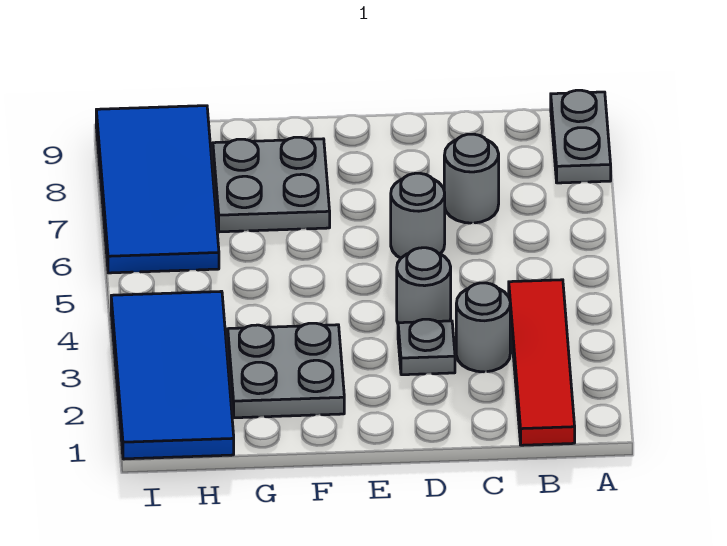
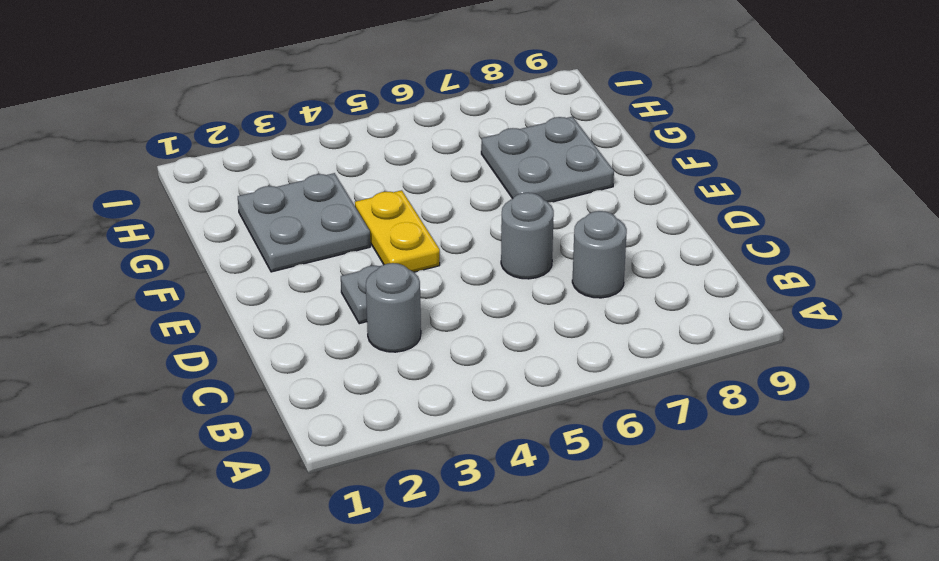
yellow plate E4:F4 level 1 -> none
none -> grey plate A8:A9 level 1
none -> red tile B1:B4 level 1

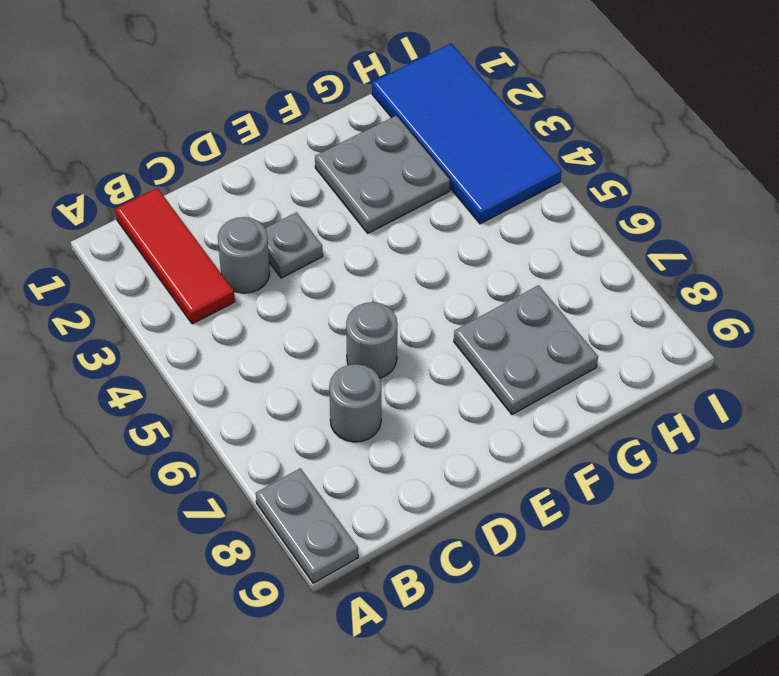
red tile B1:B3 level 1 -> red tile B1:B4 level 1
none -> grey round brick D4 level 1
none -> blue tile H6:I9 level 1

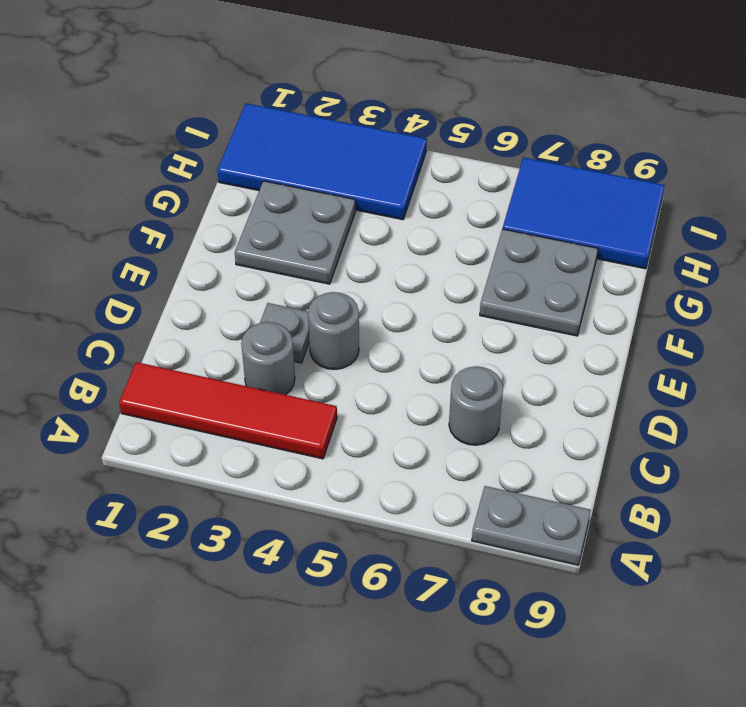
blue tile H7:I9 level 1 -> blue tile H6:I9 level 1
none -> grey round brick D6 level 1

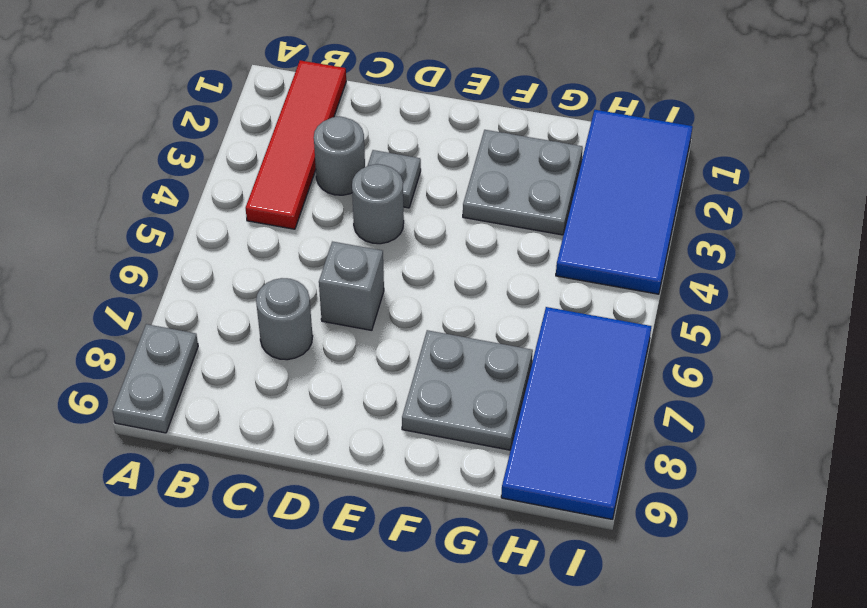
grey brick D6 level 1 -> grey round brick D6 level 1

